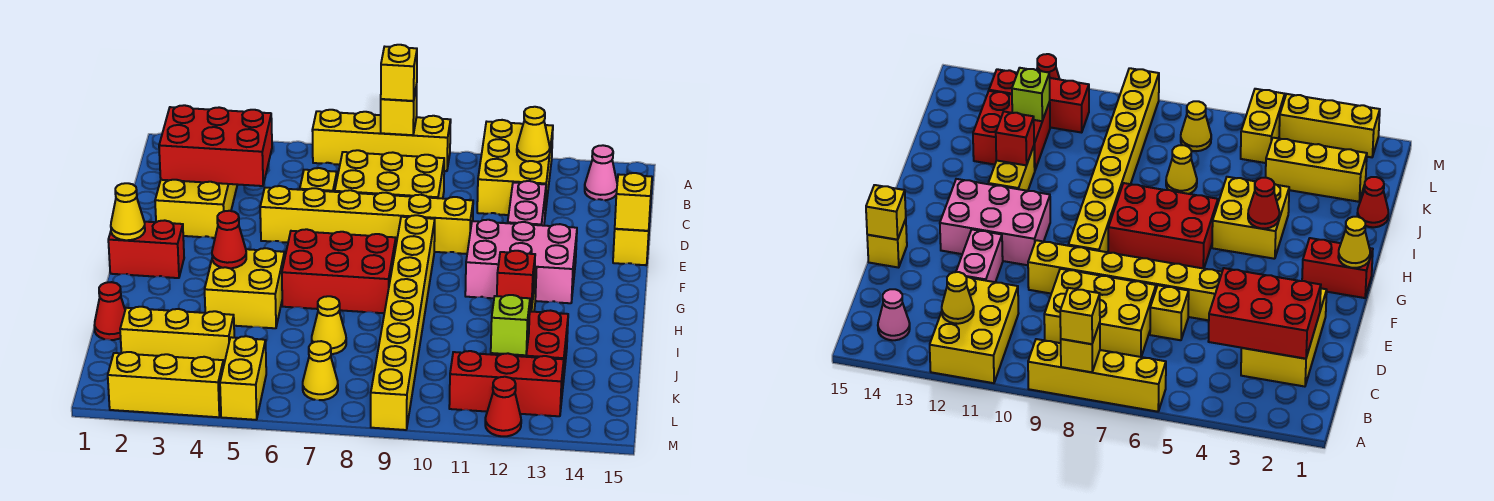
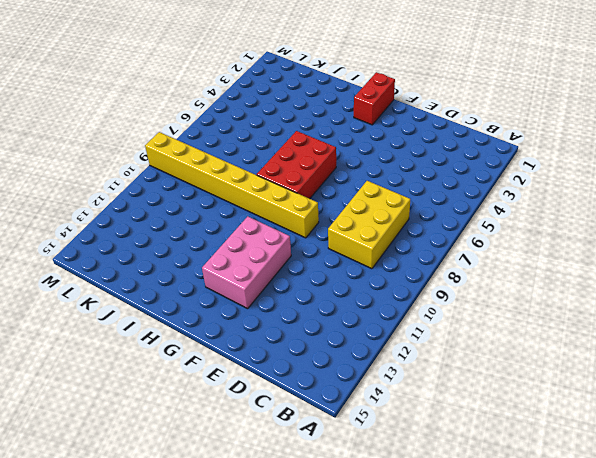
none -> yellow brick A6:A9 level 1
none -> yellow brick A11:C12 level 1
none -> pink cone B14 level 1
none -> yellow brick C2:E3 level 1

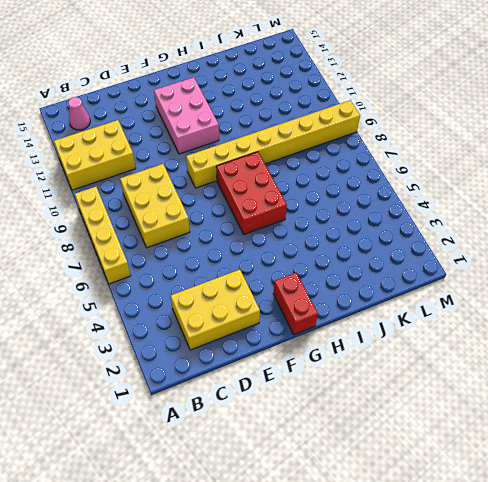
none -> yellow brick D6 level 1
none -> pink brick D12:E12 level 1
none -> yellow brick E5:E10 level 1
none -> yellow brick E15 level 1

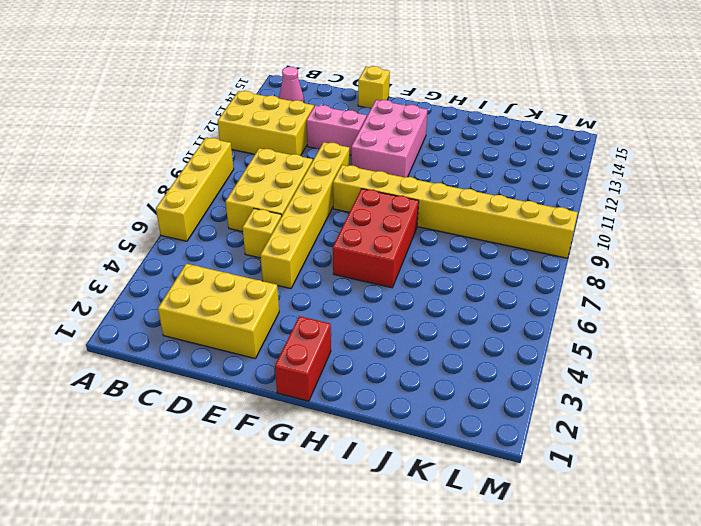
none -> yellow brick H4:I5 level 1
none -> yellow brick H12:I12 level 1
none -> red cone J1 level 1
none -> yellow cone J7 level 1

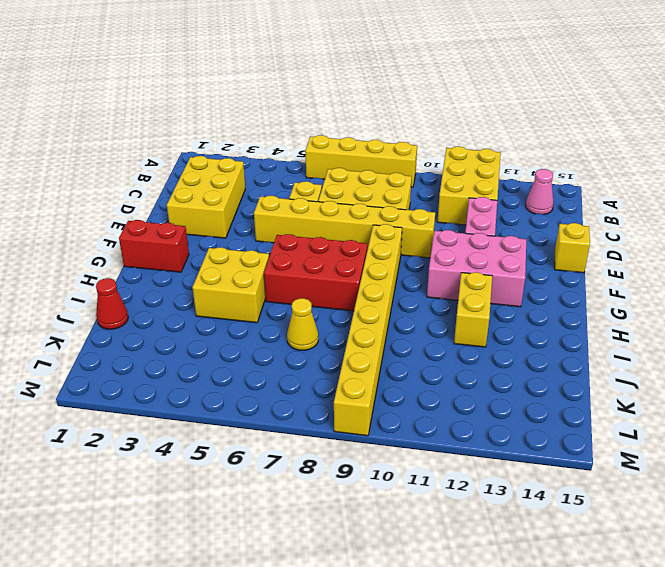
none -> red brick J12:K13 level 1
none -> yellow brick K2:K4 level 1
none -> yellow brick L5:M5 level 1
none -> yellow cone L7 level 1

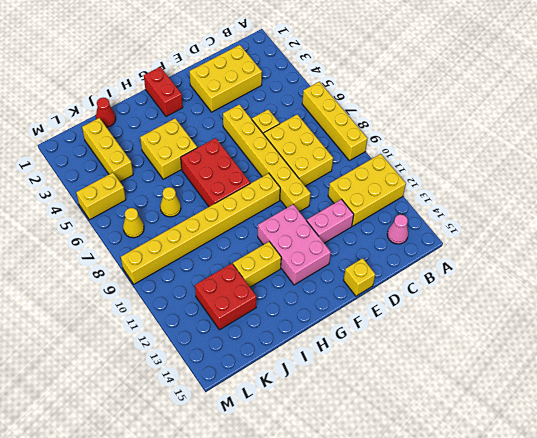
none -> red brick L11:L13 level 1
none -> yellow brick M2:M4 level 1
none -> red cone M12 level 1
none -> yellow brick A8 level 2

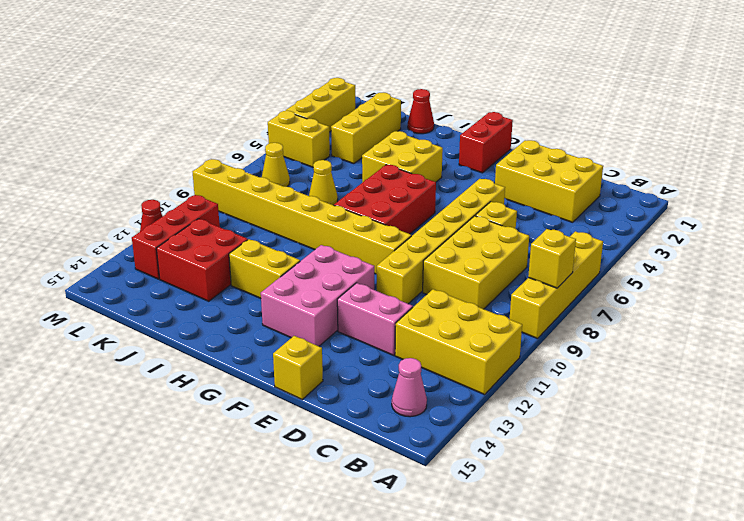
none -> yellow cone B12 level 2
none -> red brick C2:D4 level 2
none -> yellow brick E15 level 2
none -> yellow cone G1 level 2

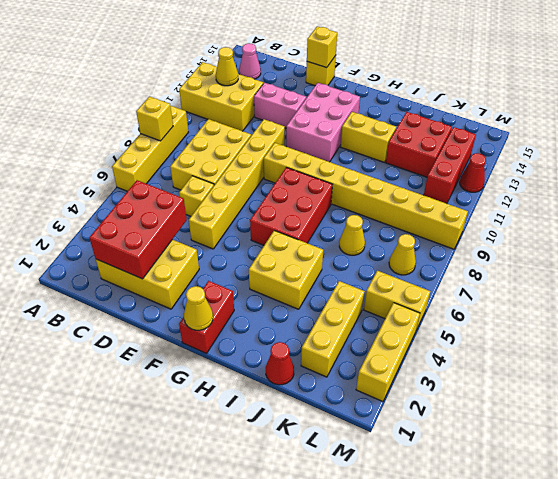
none -> red cone H4 level 2
none -> red brick I12 level 2
none -> lime brick K12 level 2
none -> yellow brick A8 level 3

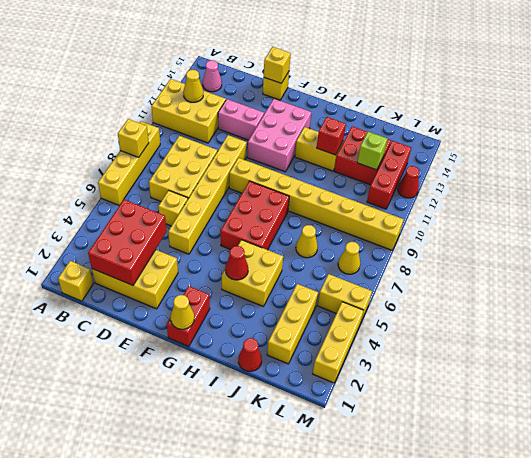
yellow brick B1 level 1 -> yellow brick A8 level 3

